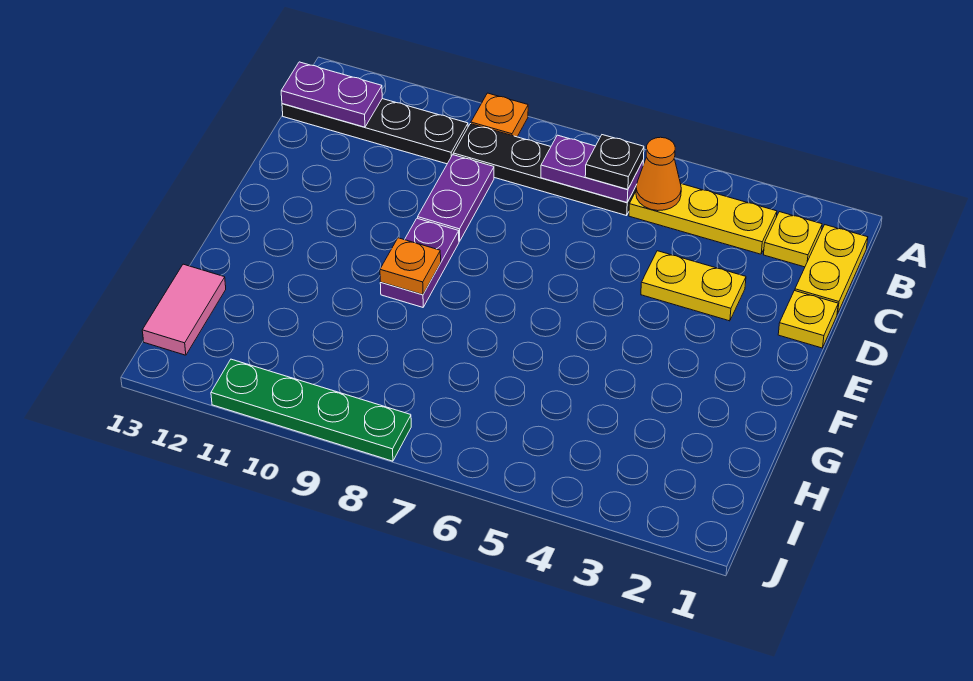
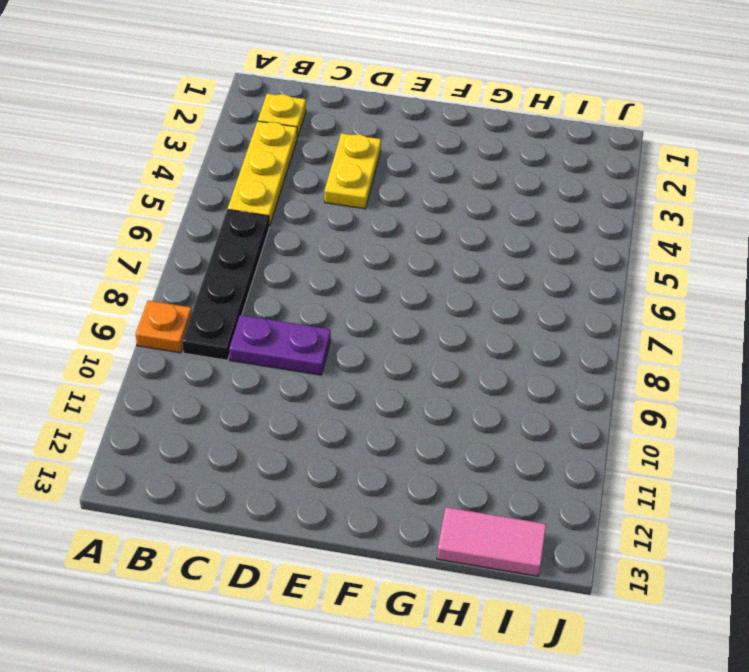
none -> yellow plate B1:C1 level 1
none -> black plate B10:B13 level 1
none -> yellow plate D1 level 1

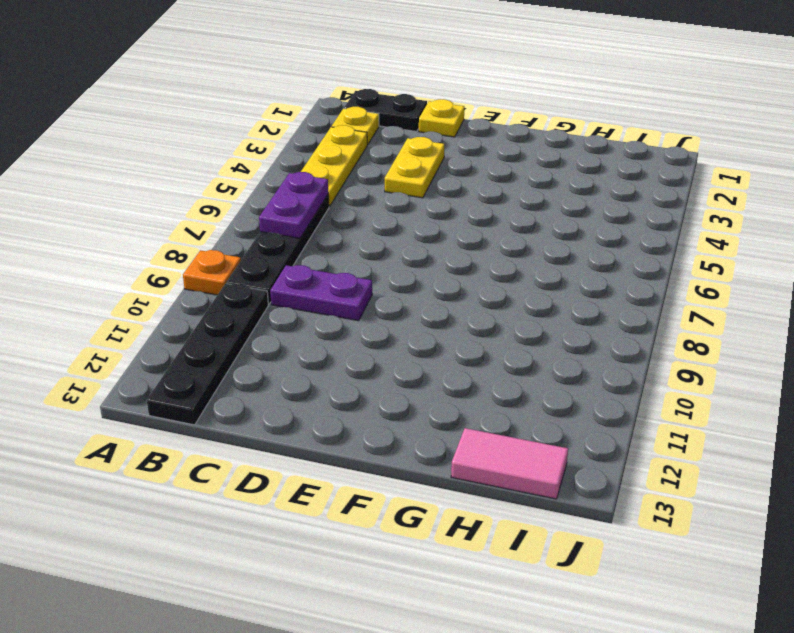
black plate B1:C1 level 1 -> yellow plate B1:C1 level 1
none -> purple plate E9:F9 level 1
none -> green plate J8:J11 level 1
none -> orange cone B5 level 2

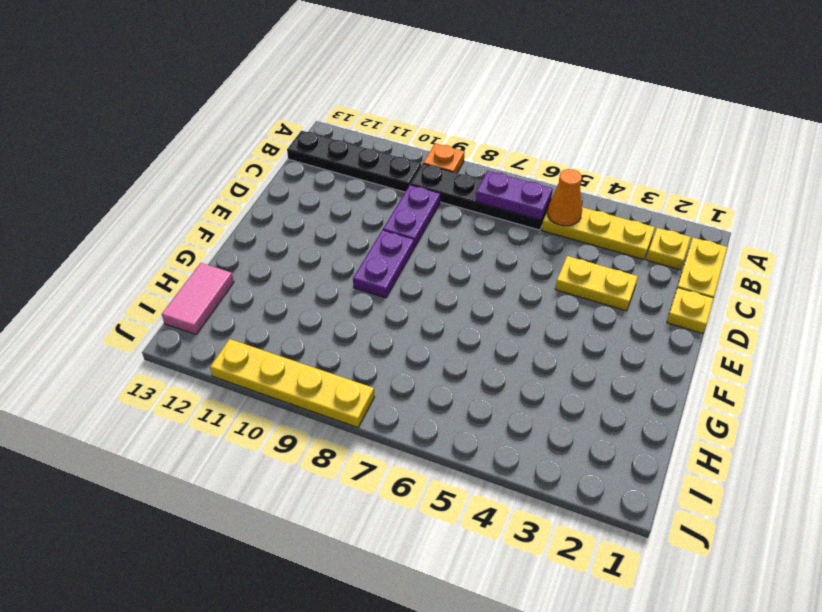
yellow plate J8:J11 level 1 -> green plate J8:J11 level 1
none -> purple plate B12:B13 level 2
none -> orange plate F9 level 2
none -> black plate B6 level 3

